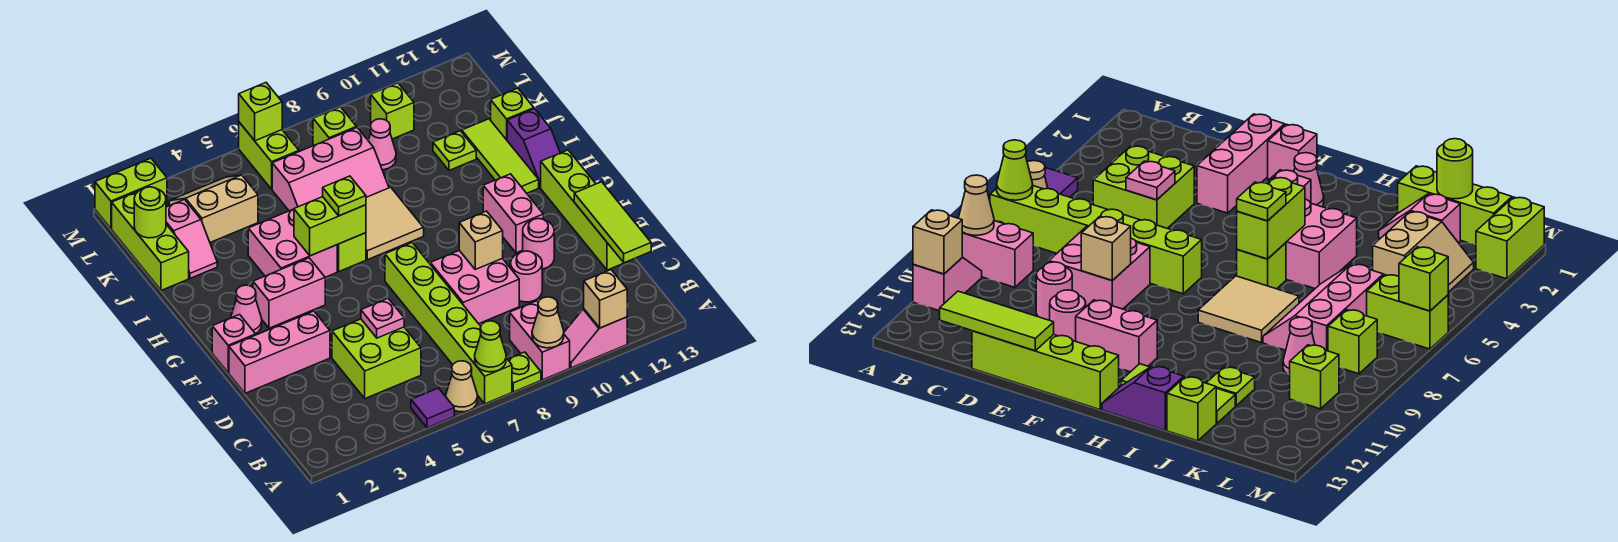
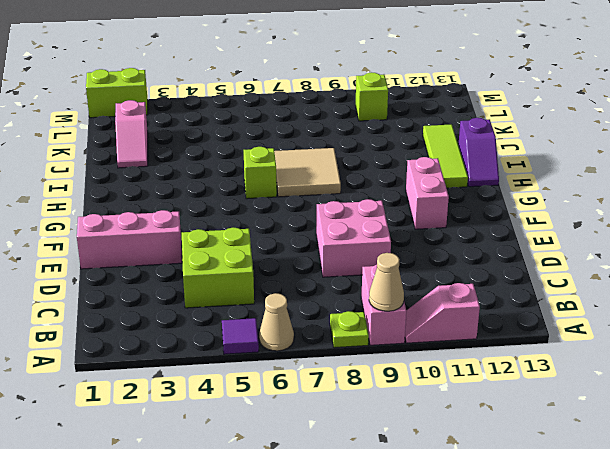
none -> lime brick A7:F7 level 1
none -> pink round brick D10 level 1
none -> lime brick D13:G13 level 1
none -> pink round brick E11 level 1

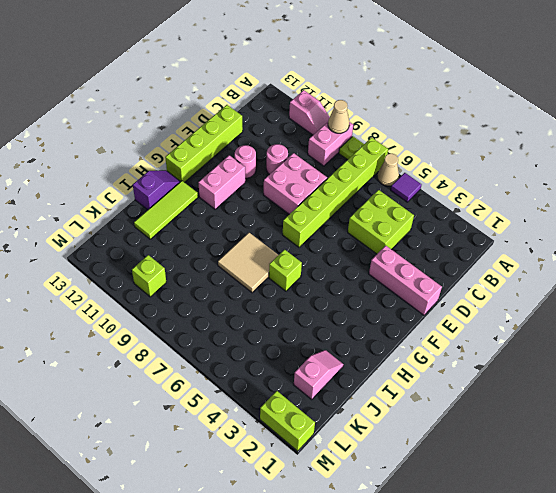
none -> pink brick F1 level 1
none -> pink cone G2 level 1
none -> pink brick G3:G4 level 1
none -> pink brick H4:I5 level 1

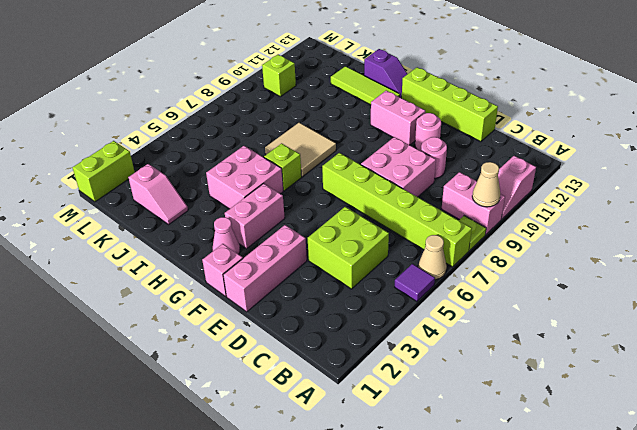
none -> lime brick J1:L1 level 1
none -> pink slope J6:K8 level 1 top K
none -> lime plate J11 level 1
none -> lime brick J13 level 1

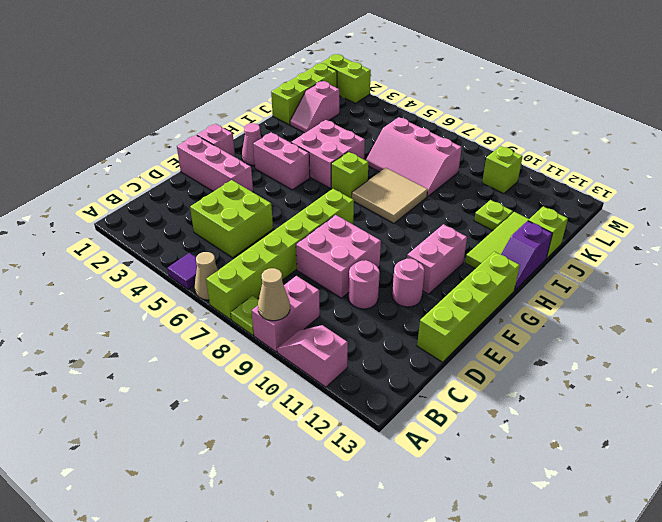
none -> tan slope K3:L4 level 1 top K
none -> pink cone K9 level 1
none -> lime brick L6:M6 level 1
none -> lime brick L8 level 1

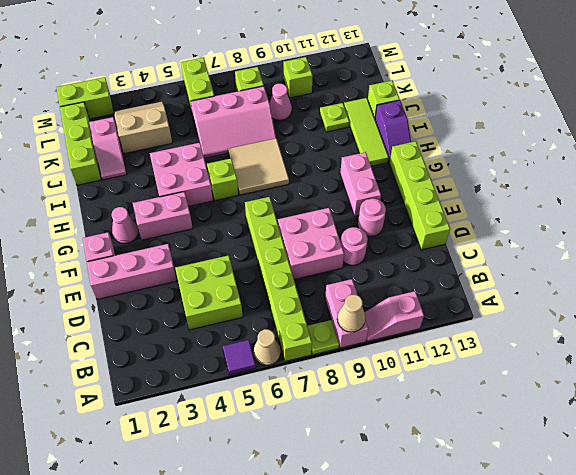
none -> lime cone A7 level 2
none -> tan brick A11 level 2
none -> lime tile C13:E13 level 2
none -> pink plate D5 level 2

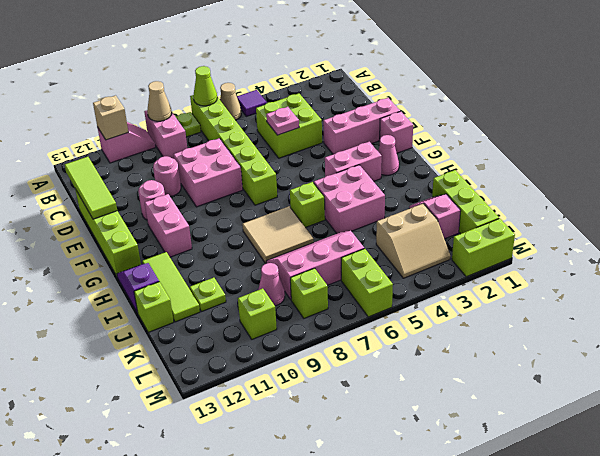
none -> tan brick E9 level 2
none -> lime brick H5:H6 level 2
none -> lime round brick K1 level 2
none -> lime brick M6 level 2

